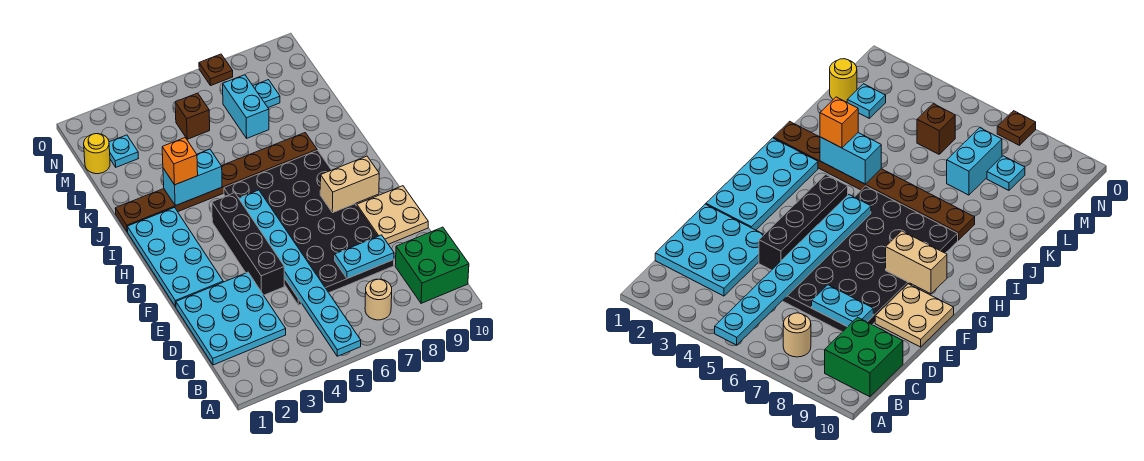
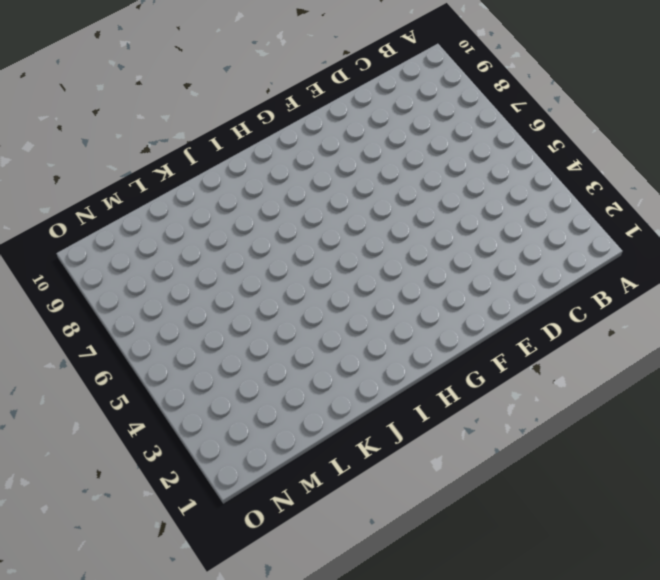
none -> tan round brick B7 level 1
none -> green brick B9:C10 level 1
none -> cyan plate C1:E3 level 1

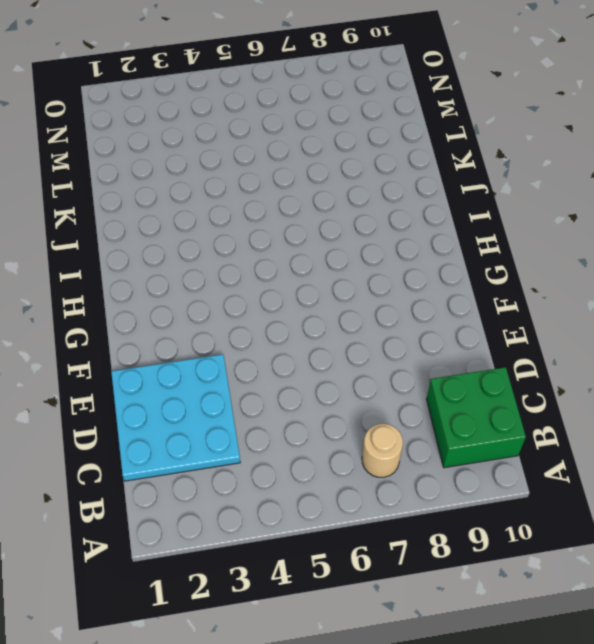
none -> black plate D5:I8 level 1
none -> black brick E4:H4 level 1
none -> tan plate E9:F10 level 1

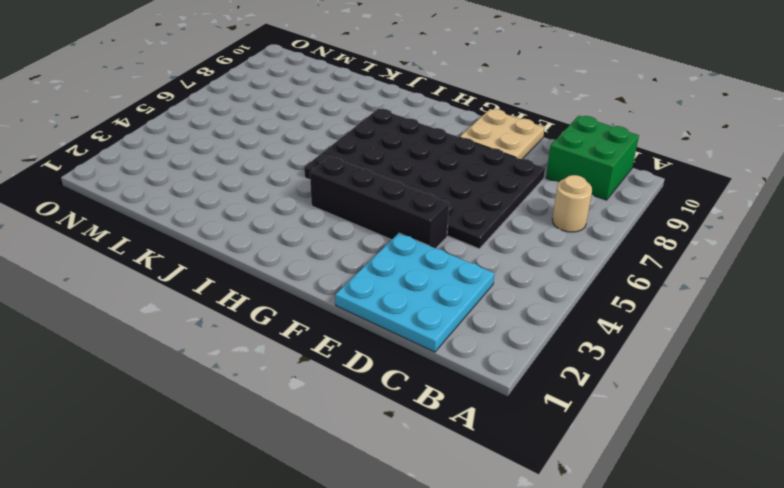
none -> cyan plate F1:I2 level 1
none -> brown plate J1:J8 level 1
none -> cyan brick L7:M7 level 1

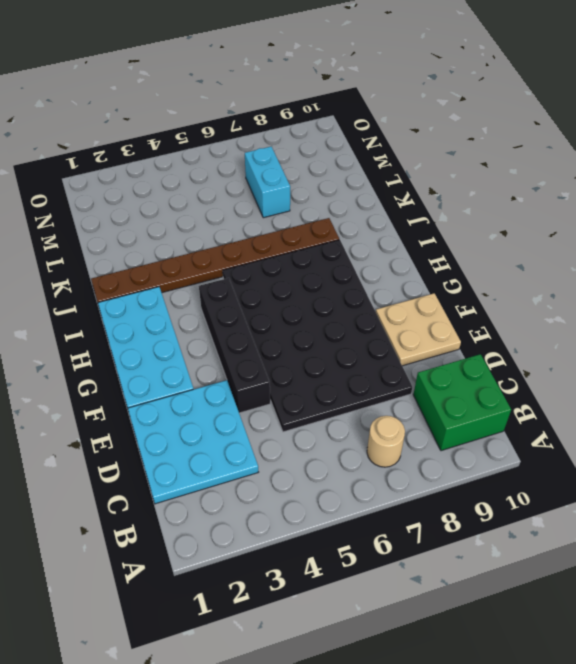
none -> yellow round brick M1 level 1
none -> cyan plate M2 level 1
none -> brown brick M5 level 1

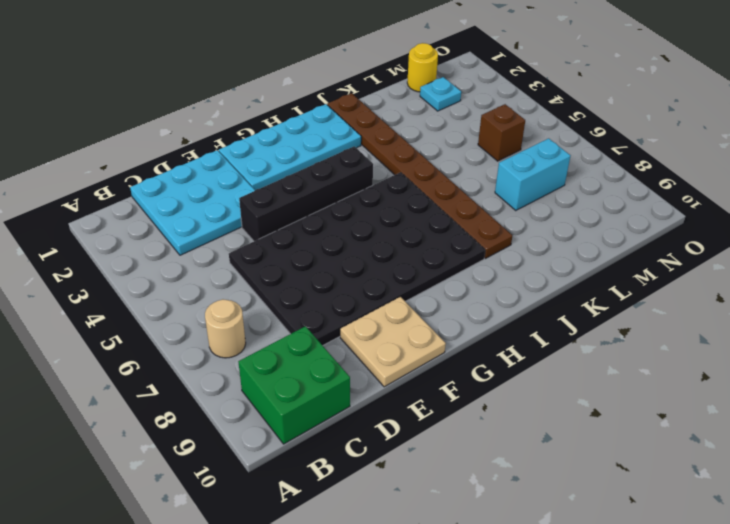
none -> cyan plate M8 level 1
none -> brown plate O7 level 1
none -> cyan plate A5:H5 level 2

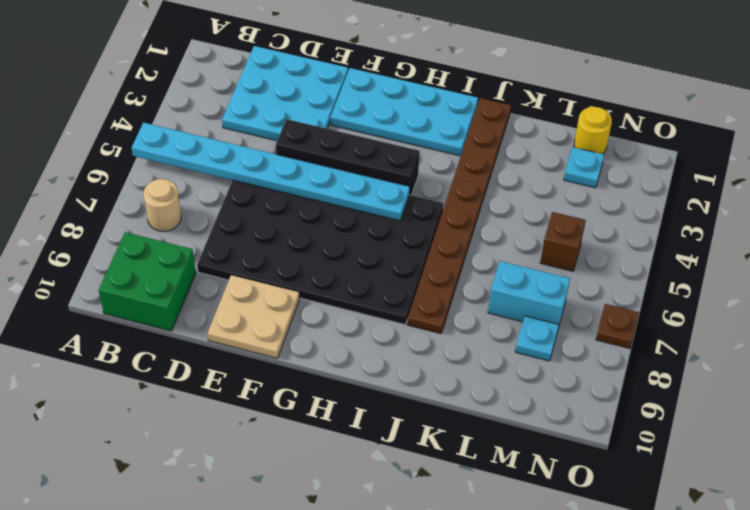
none -> cyan plate D7:D8 level 2
none -> tan brick G8:G9 level 2
none -> cyan brick J3:J4 level 2

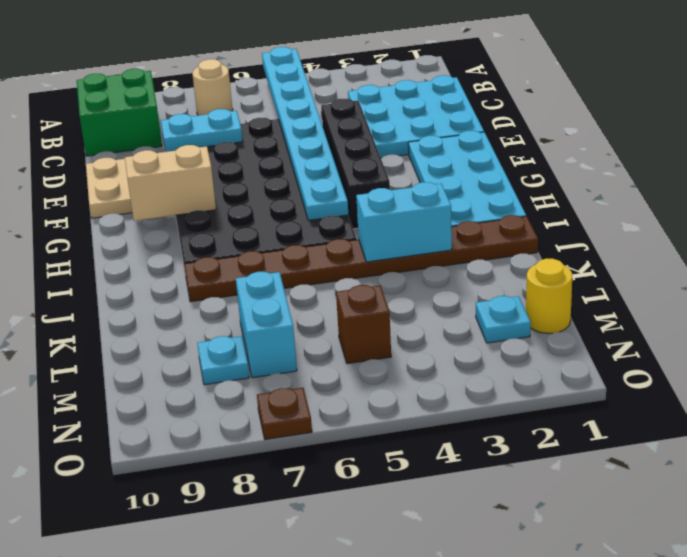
none -> orange brick J3 level 3

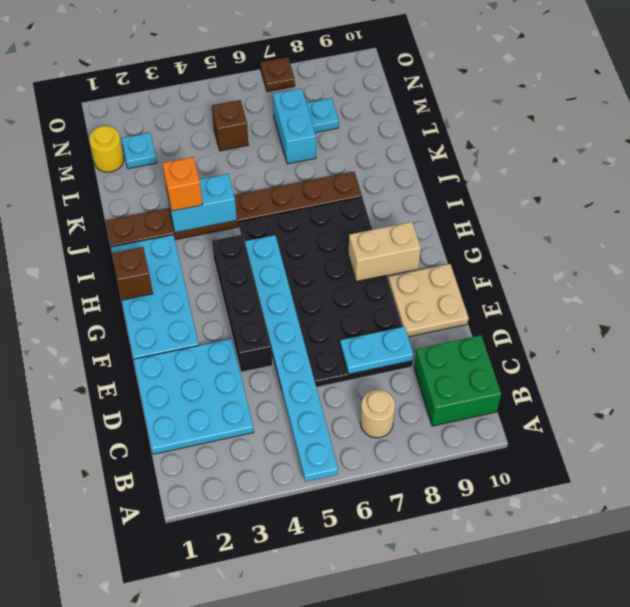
brown brick H1 level 2 -> none

